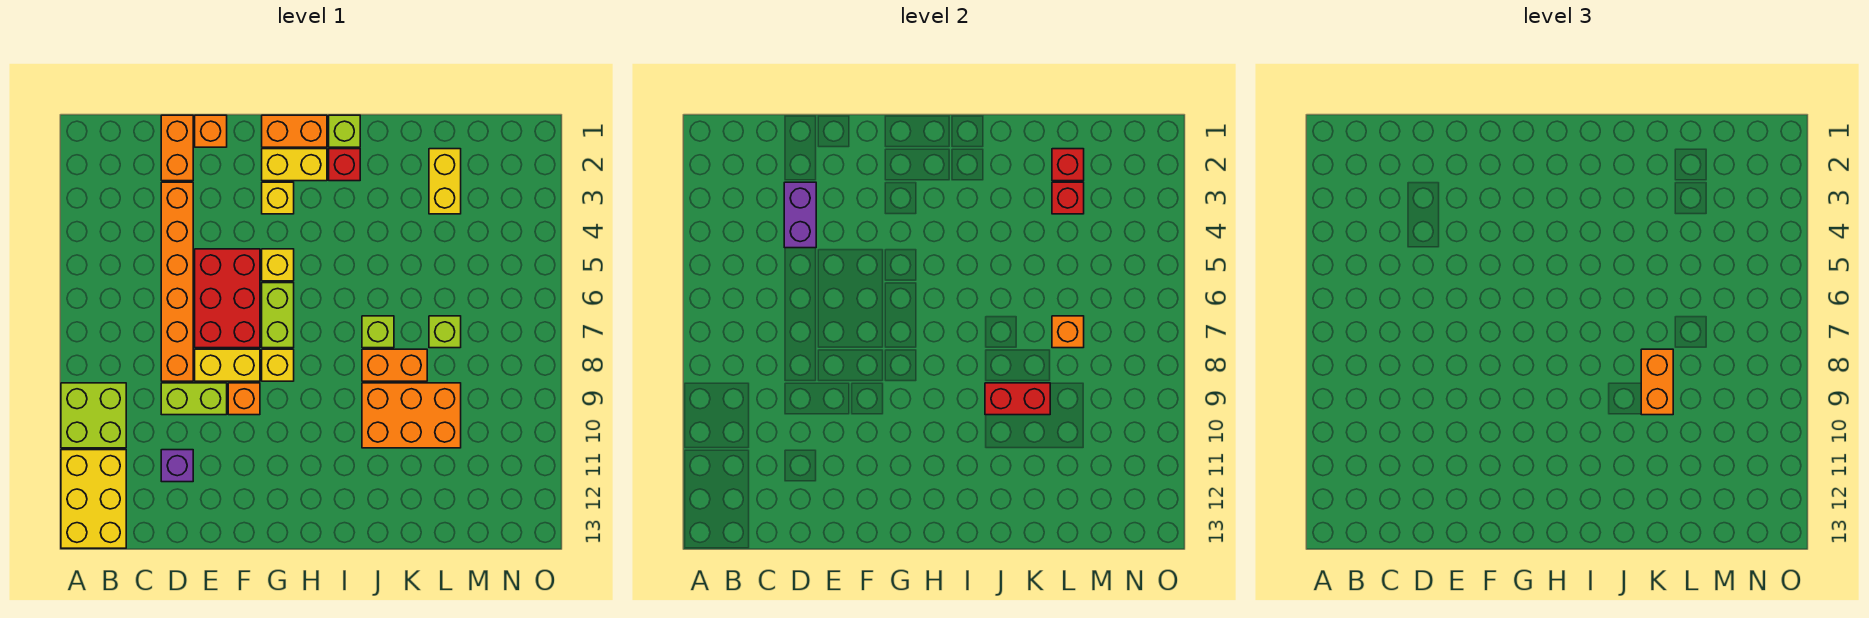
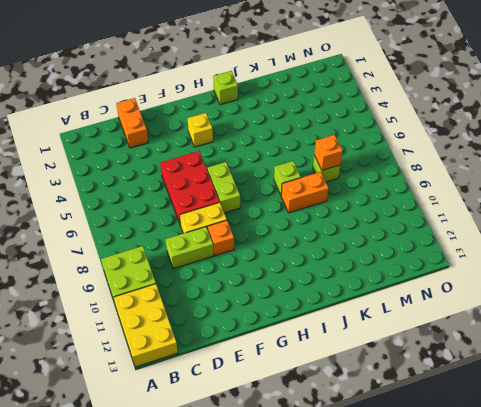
none -> orange brick D3:D8 level 1
none -> purple brick D11 level 1
none -> orange brick E1 level 1

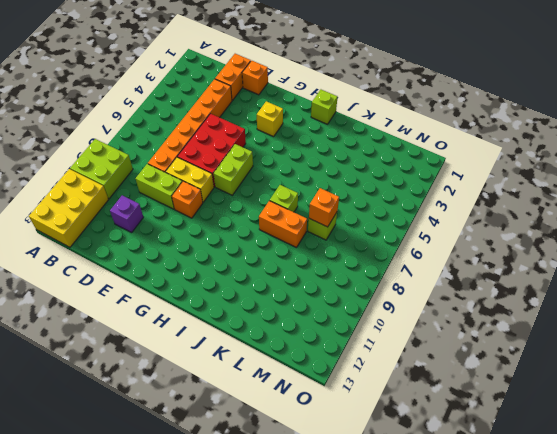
none -> orange brick G1:H1 level 1
none -> yellow brick G2:H2 level 1
none -> yellow brick G5 level 1

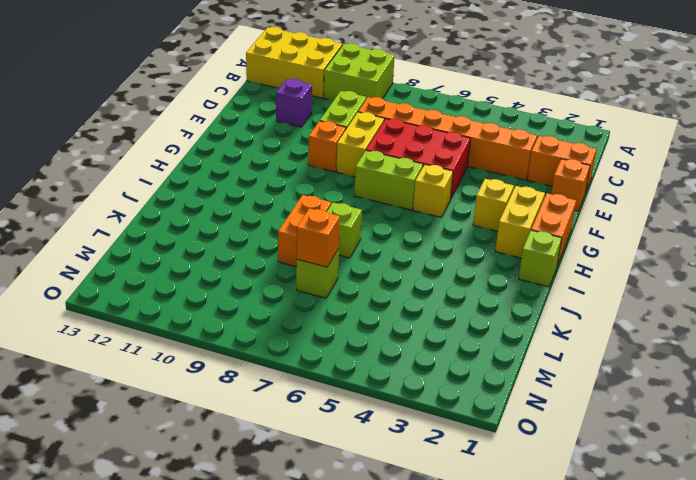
none -> yellow brick G8 level 1
none -> red brick I2 level 1
none -> orange brick J9:L10 level 1

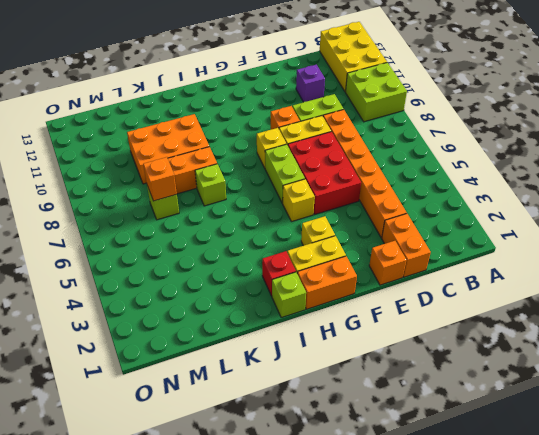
none -> yellow brick L2:L3 level 1
none -> purple brick D3:D4 level 2
none -> red brick J9:K9 level 2

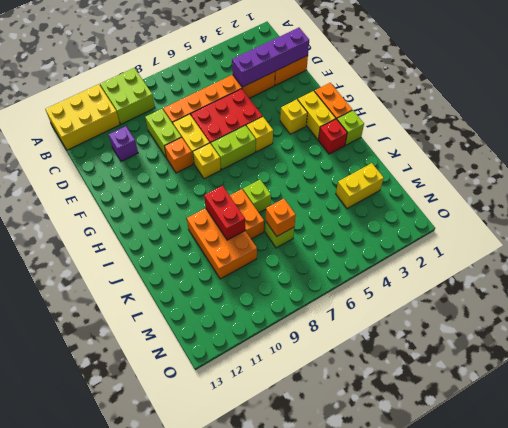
purple brick D1:D4 level 2 -> purple brick D3:D4 level 2
none -> orange brick E1 level 1
none -> red brick L2 level 2
none -> red brick L3 level 2

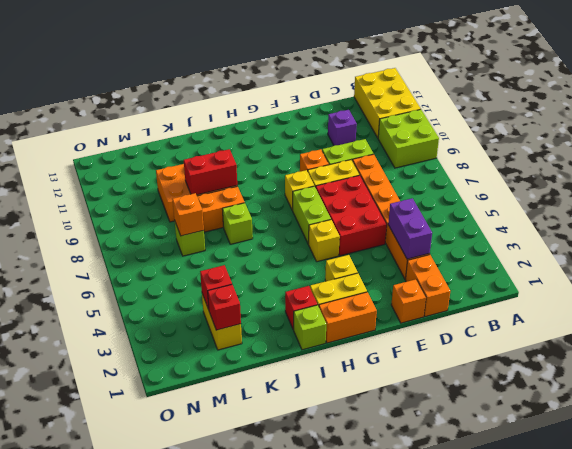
none -> orange brick K8:K9 level 3

